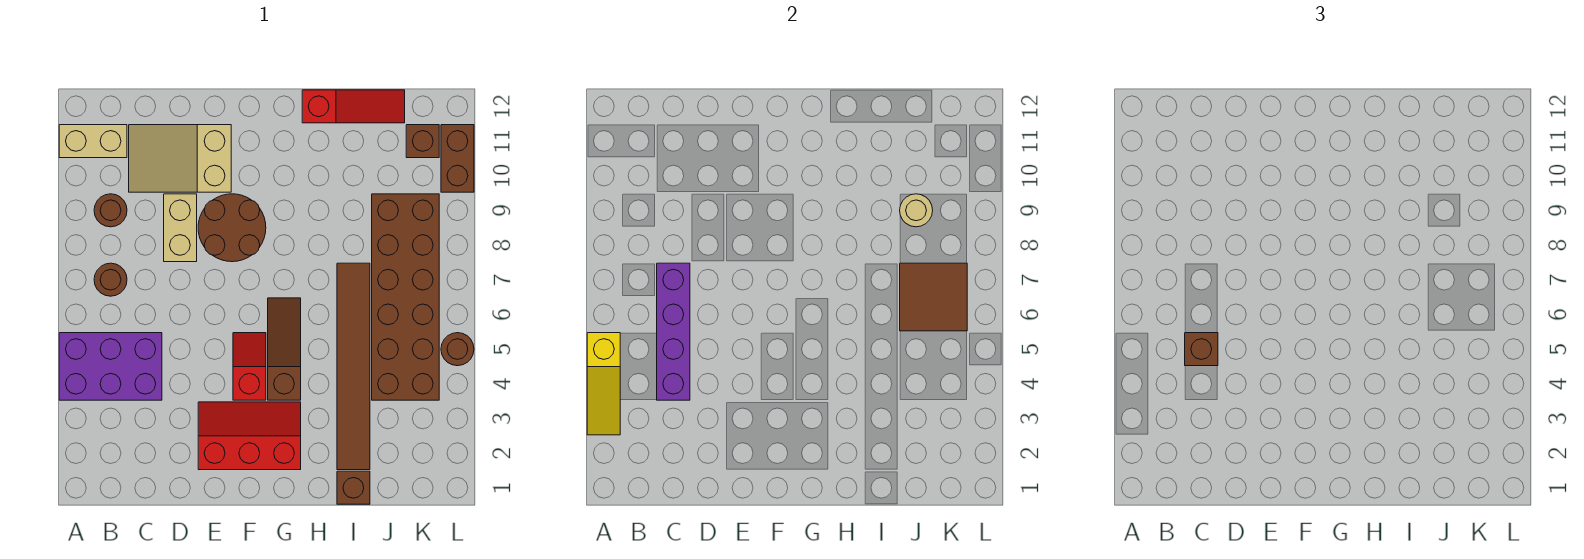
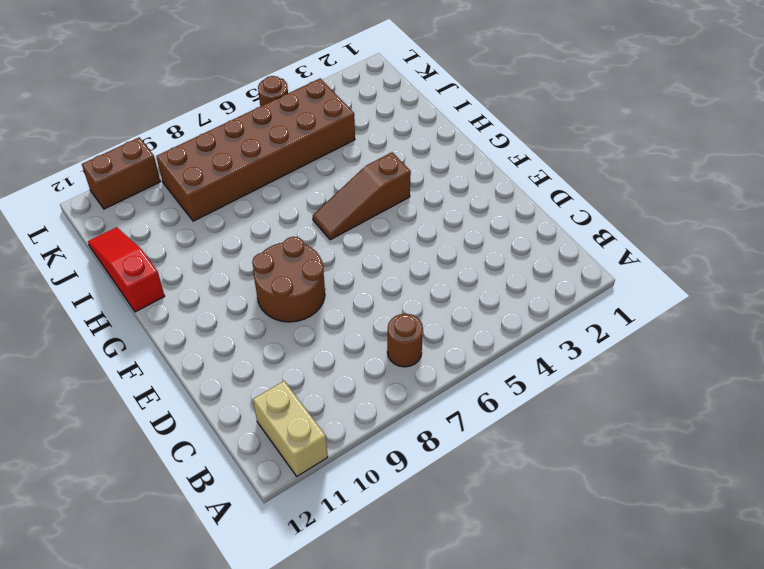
none -> purple brick A4:C5 level 1
none -> brown round brick B9 level 1
none -> tan slope C10:E11 level 1 top E

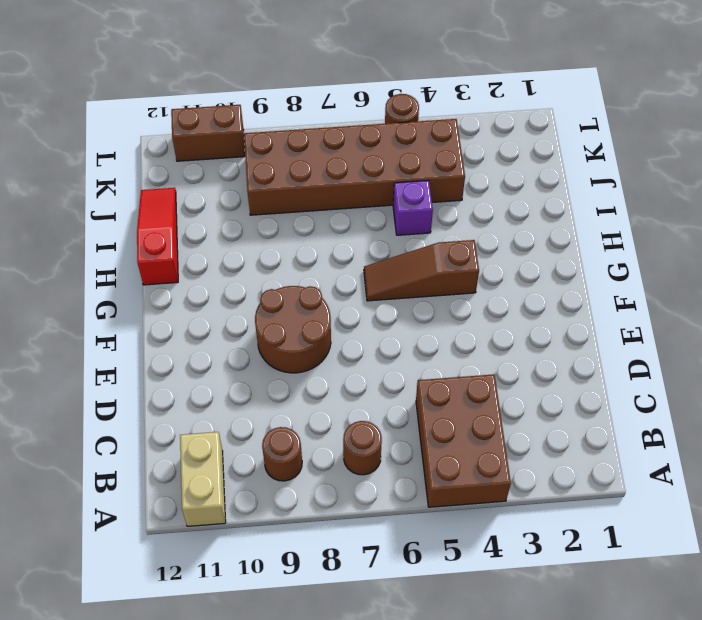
brown brick A4:C5 level 1 -> purple brick A4:C5 level 1
purple brick I5 level 1 -> brown tile I2:I7 level 1
none -> tan slope C10:E11 level 1 top E
none -> tan brick D8:D9 level 1
none -> red slope E2:G3 level 1 top 2

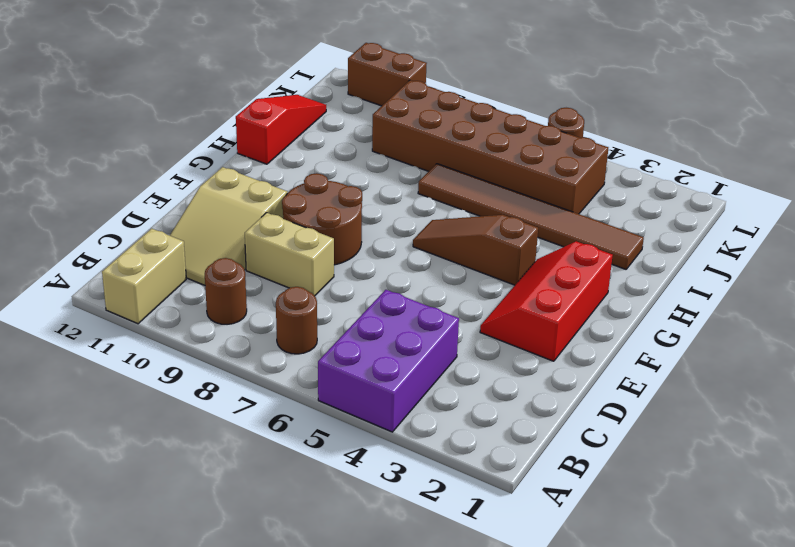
none -> red slope F4:F5 level 1 top 4
none -> brown brick I1 level 1
none -> brown brick K11 level 1

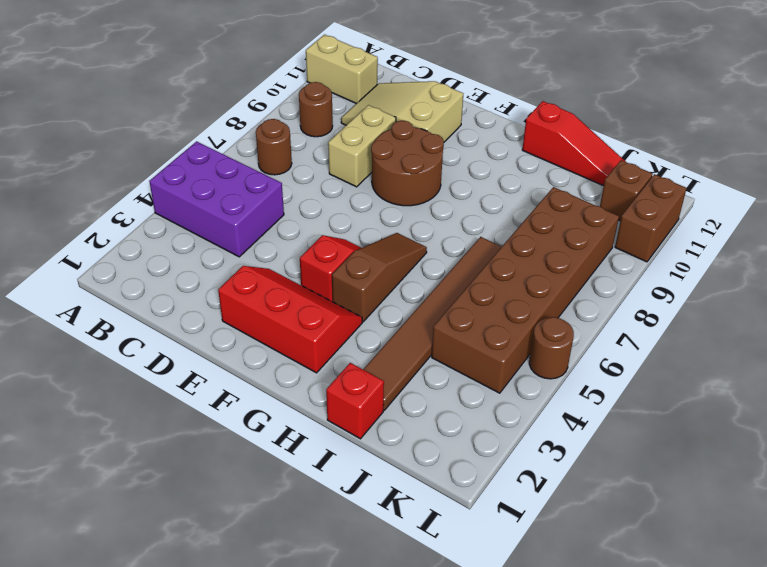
red brick I1 level 1 -> brown brick I1 level 1
none -> yellow slope A3:A5 level 2 top 5
none -> purple brick C4:C7 level 2
none -> brown tile J6:K7 level 2

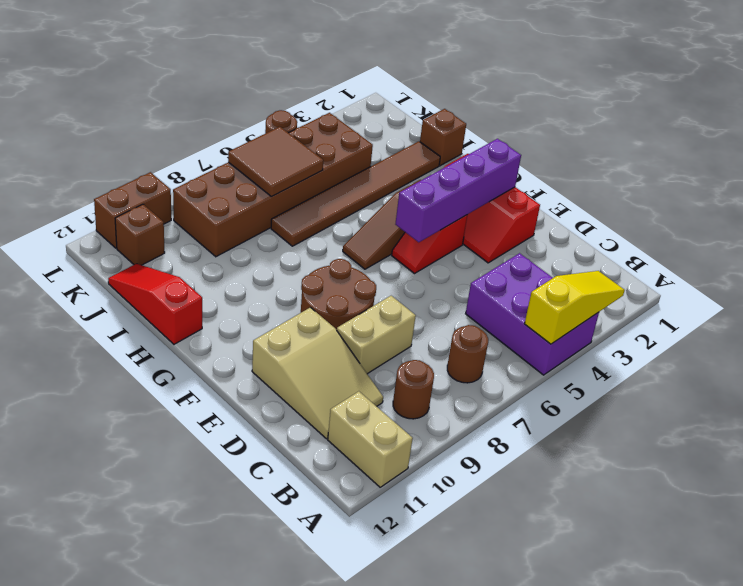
purple brick F2:F5 level 2 -> purple brick C4:C7 level 2
none -> tan round brick J9 level 2
none -> brown brick C5 level 3

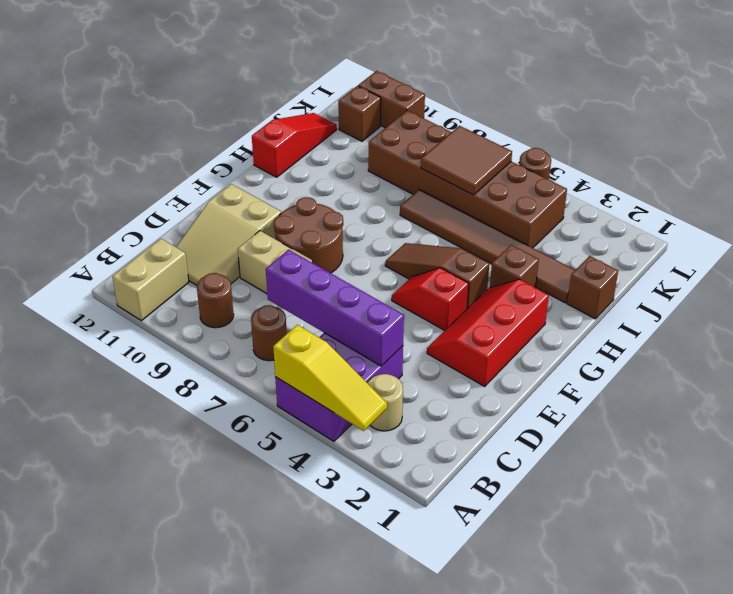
tan round brick B3 level 1 -> tan round brick J9 level 2
brown brick H3 level 1 -> brown brick C5 level 3

